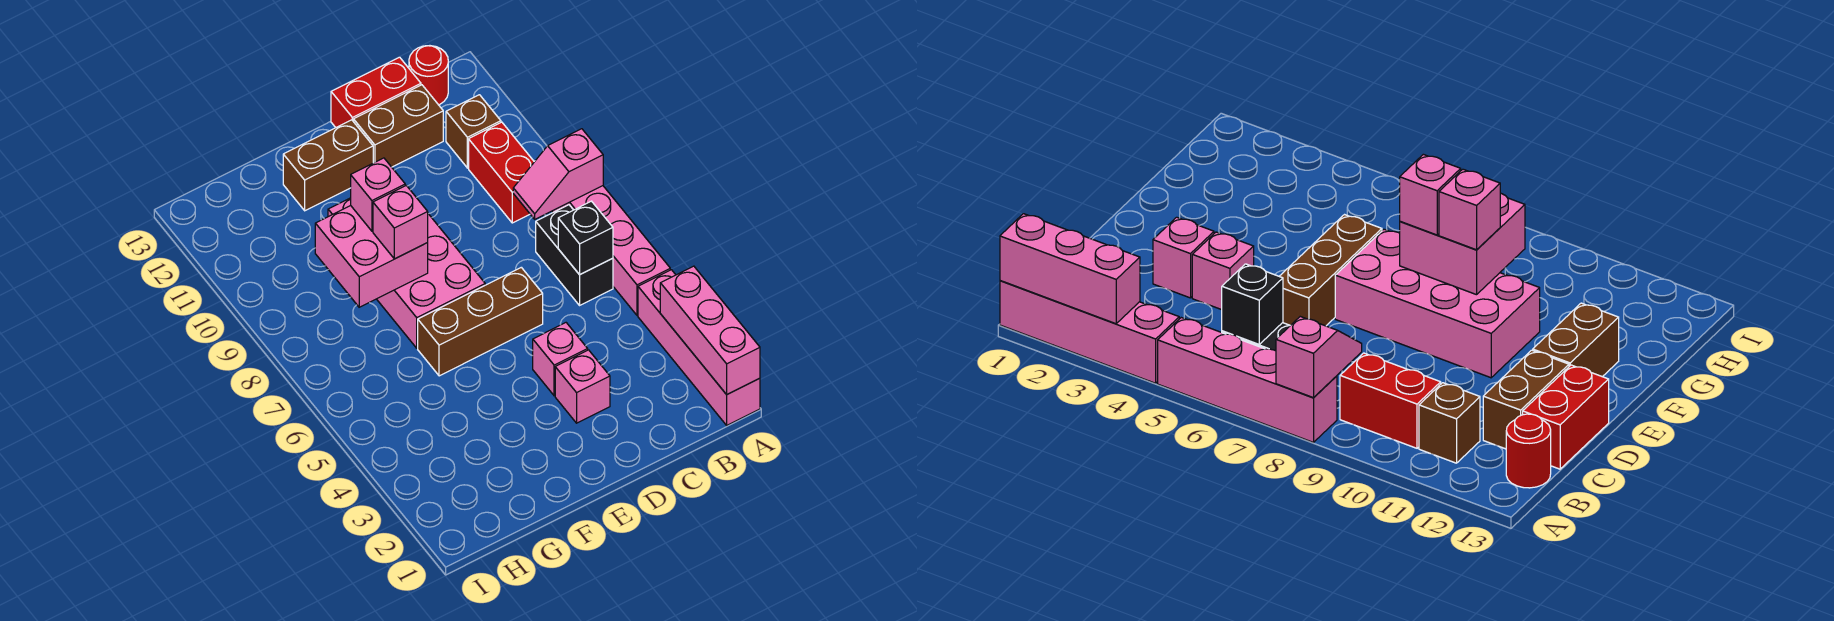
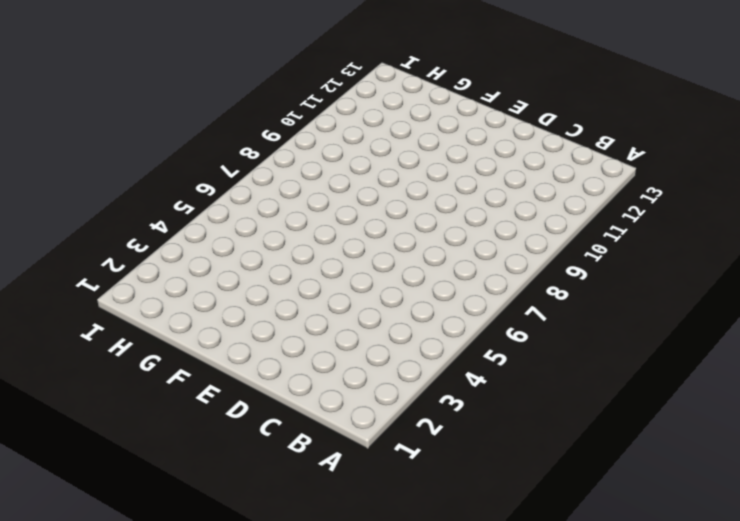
none -> pink brick A1:A4 level 1
none -> pink brick A5:A8 level 1
none -> black brick B6:B7 level 1

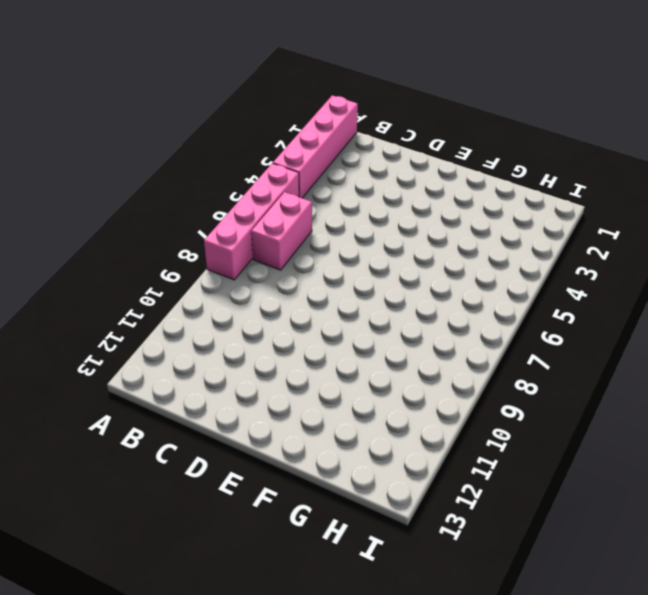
pink brick B6:B7 level 1 -> black brick B6:B7 level 1
none -> red brick B9:B10 level 1
none -> brown brick B11 level 1
none -> red round brick B13 level 1

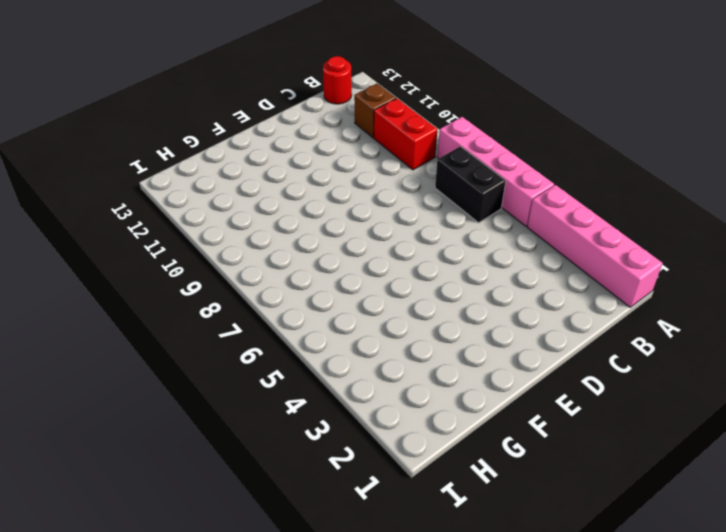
none -> brown brick C12:D12 level 1
none -> red brick C13:D13 level 1
none -> pink brick D3 level 1

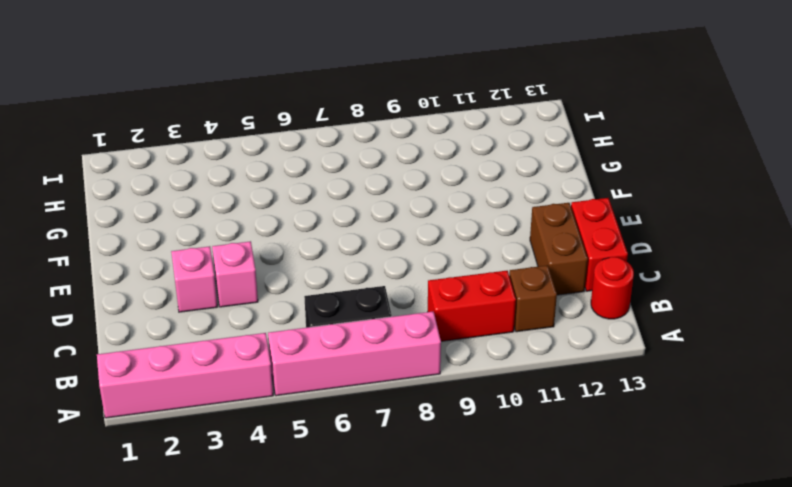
none -> brown brick D6:F6 level 1
none -> pink brick E7:F10 level 1
none -> brown brick E12:F12 level 1

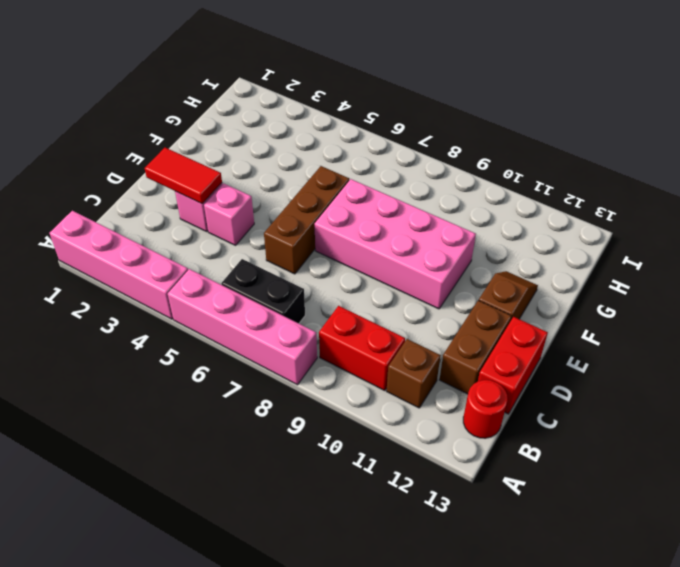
red tile D2:D3 level 2 -> none
brown slope E12:F12 level 1 top E -> brown brick E12:F12 level 1
none -> pink brick A1:A3 level 2
none -> pink slope A8:B8 level 2 top A
none -> black brick B6 level 2

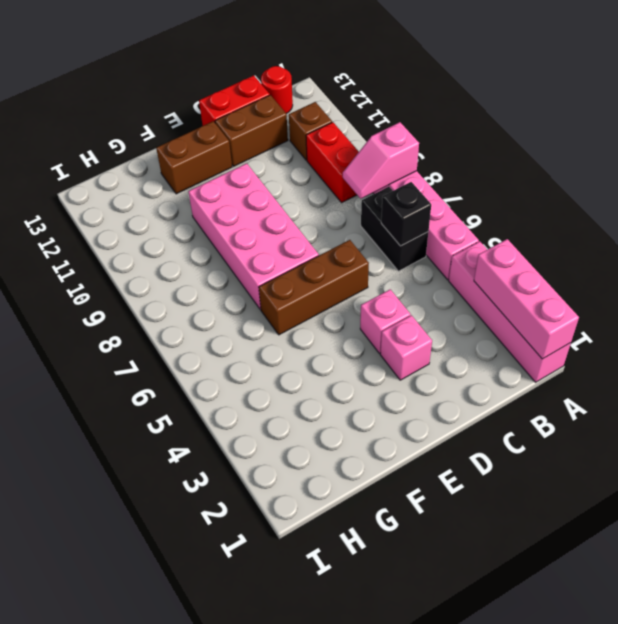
none -> pink brick F8:G9 level 2
none -> pink brick F8 level 3
none -> pink brick F9 level 3

